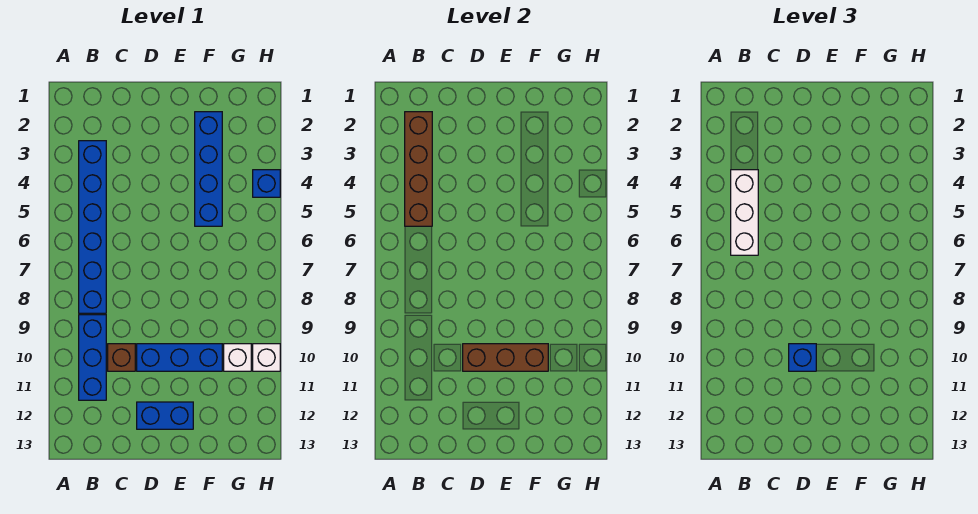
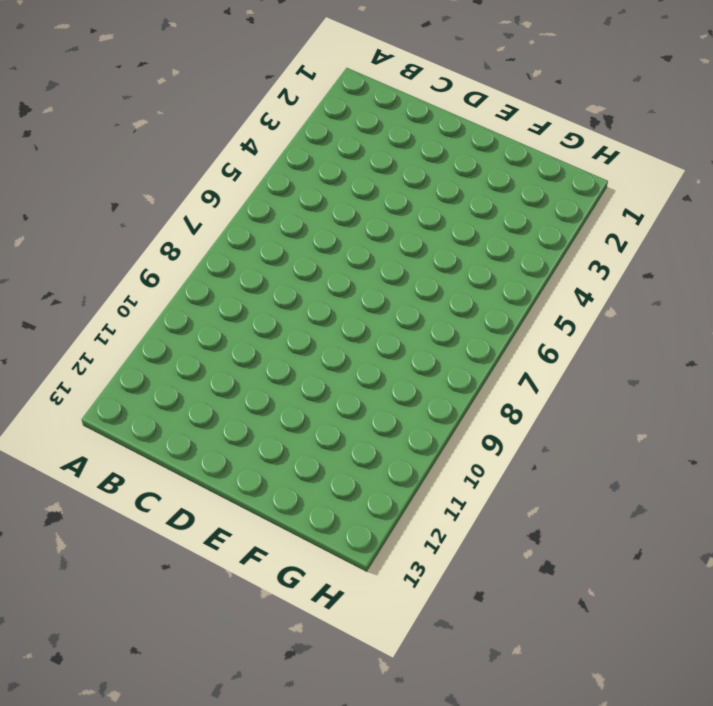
none -> blue brick B3:B8 level 1
none -> blue brick B9:B11 level 1
none -> brown brick C10 level 1

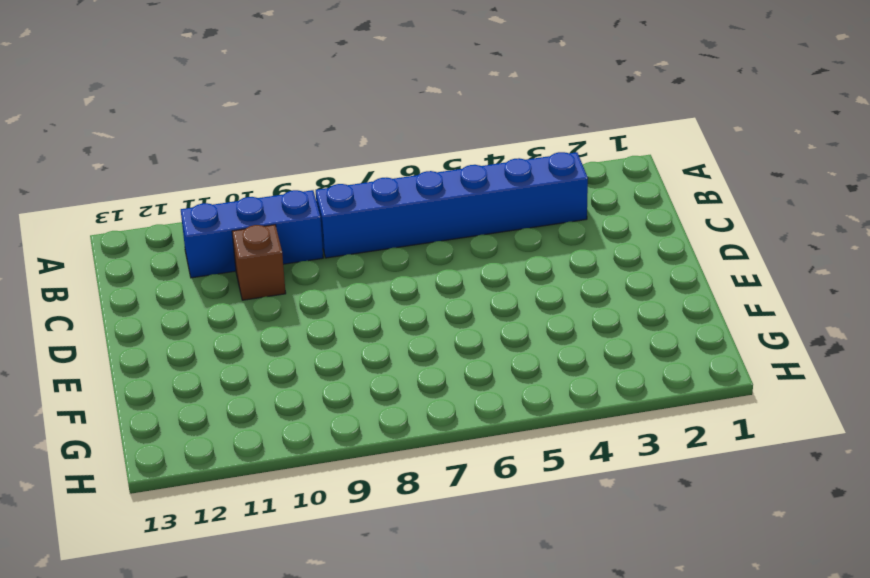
none -> blue brick D10:F10 level 1
none -> blue brick D12:E12 level 1
none -> blue brick F2:F5 level 1

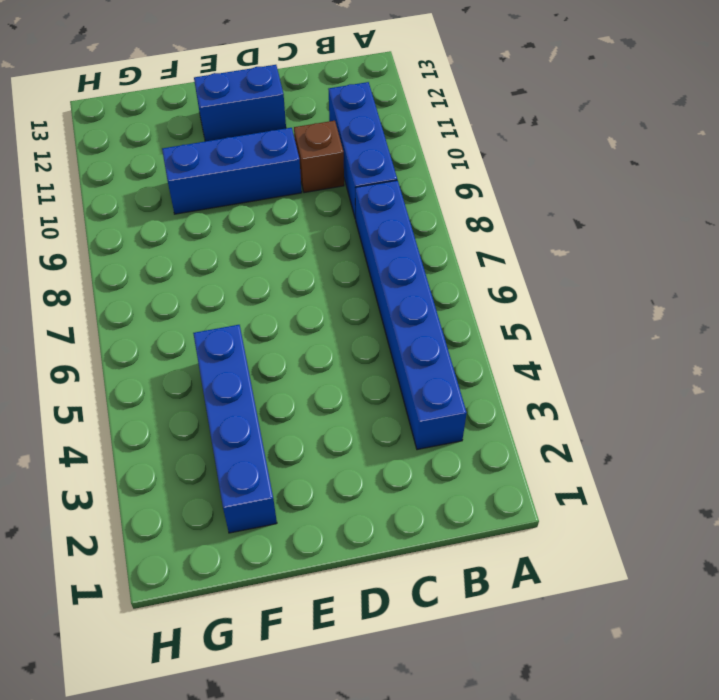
none -> white brick G10 level 1
none -> blue brick H4 level 1
none -> white brick H10 level 1

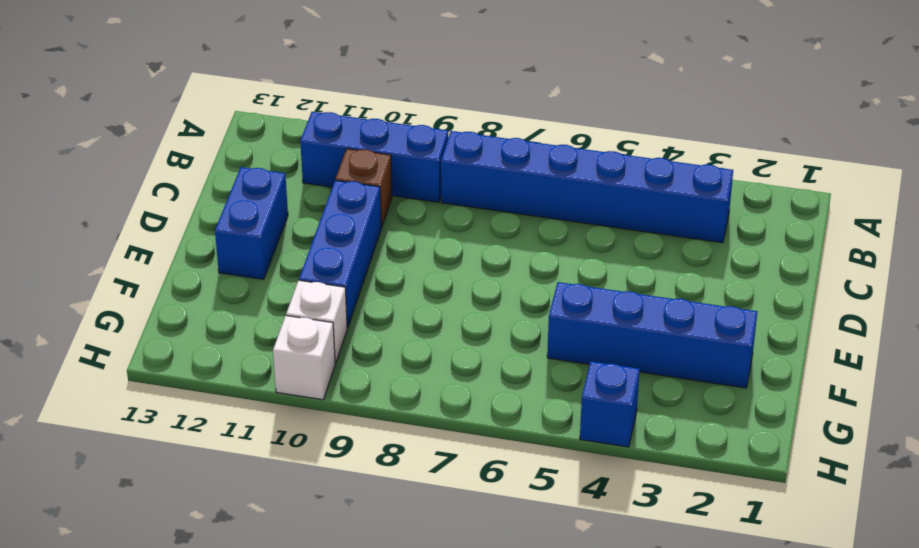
none -> brown brick B2:B5 level 2
none -> brown brick D10:F10 level 2
none -> white brick B4:B6 level 3

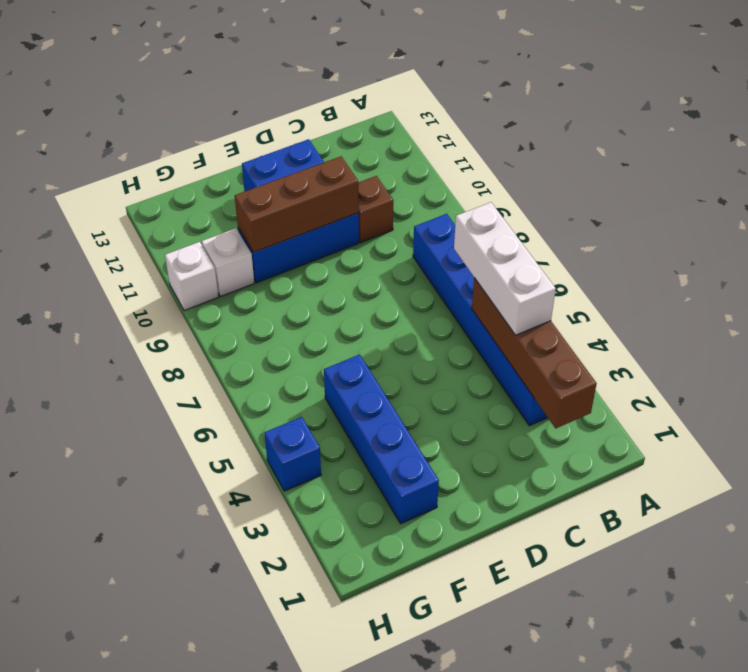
none -> blue brick B9:B11 level 1
none -> blue brick D10 level 3

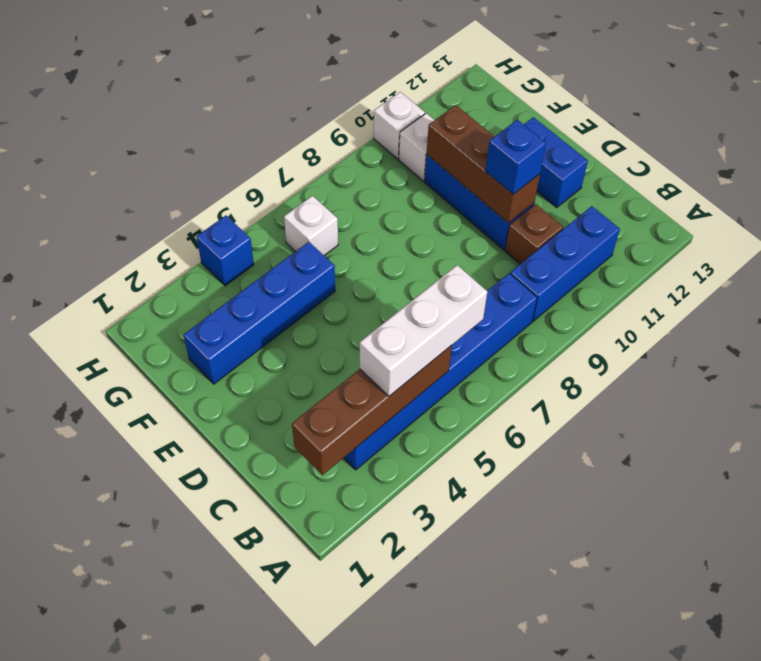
white brick G6 level 1 -> none

